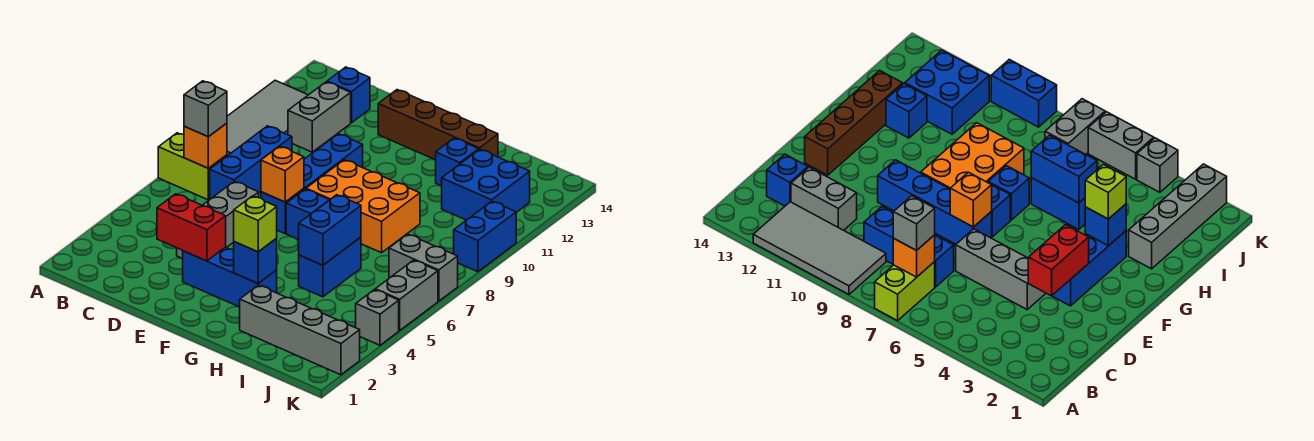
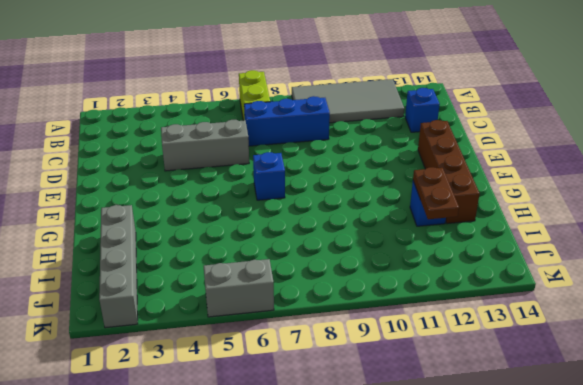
brown plate H12:I12 level 2 -> none
none -> grey brick C11:C12 level 1
none -> blue brick E3:G3 level 1
none -> blue brick E7:E10 level 1

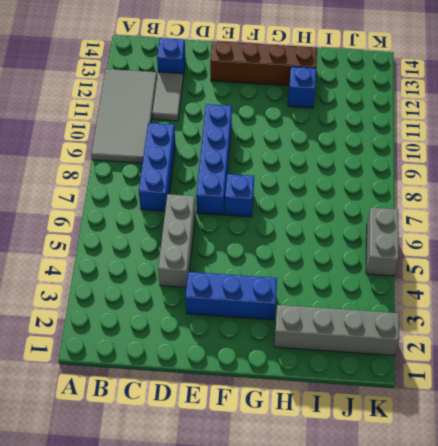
grey tile C11:C12 level 1 -> grey brick C11:C12 level 1
none -> lime brick A7:B7 level 1
none -> orange brick F8:H9 level 1
none -> blue brick G7 level 1

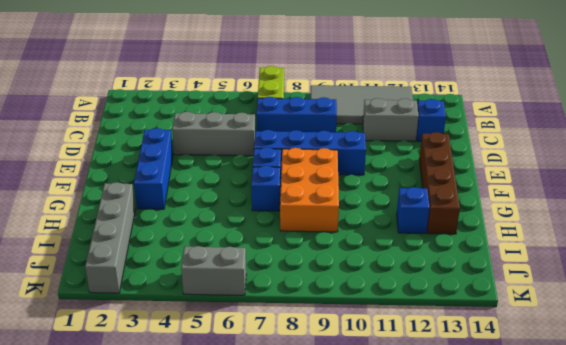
none -> blue brick H5:H6 level 1
none -> blue brick I11:J12 level 1
none -> grey brick J7:K7 level 1

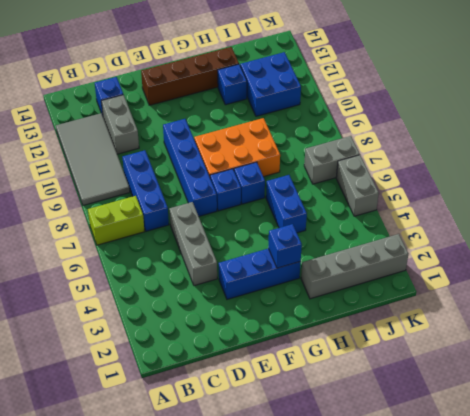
none -> grey brick K4 level 1
none -> blue brick K9:K10 level 1
none -> orange brick B7 level 2

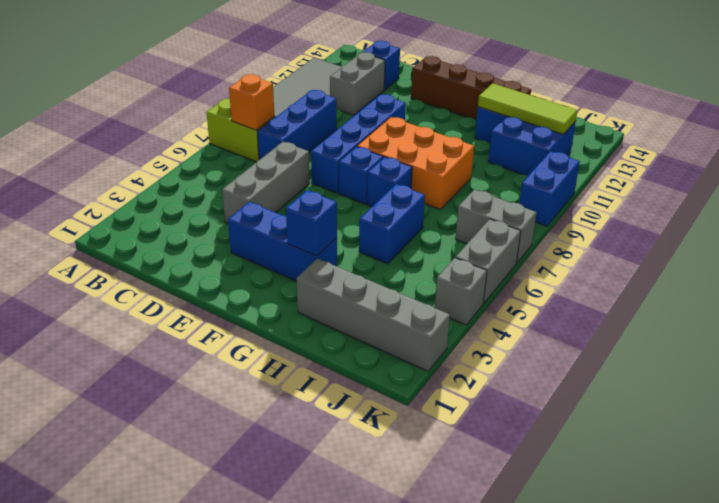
lime tile H12:J12 level 2 -> none
none -> red brick D3:E3 level 2
none -> orange brick E7 level 2
none -> blue brick H5:H6 level 2

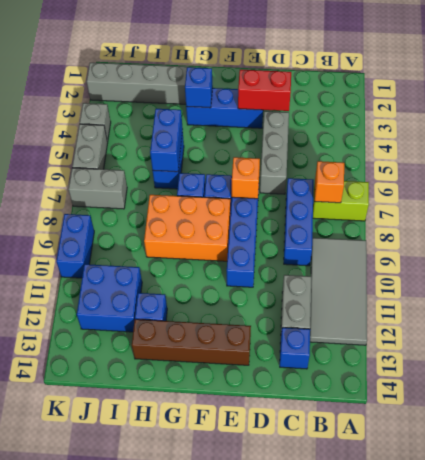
none -> grey brick B7 level 3
none -> lime brick G3 level 3

